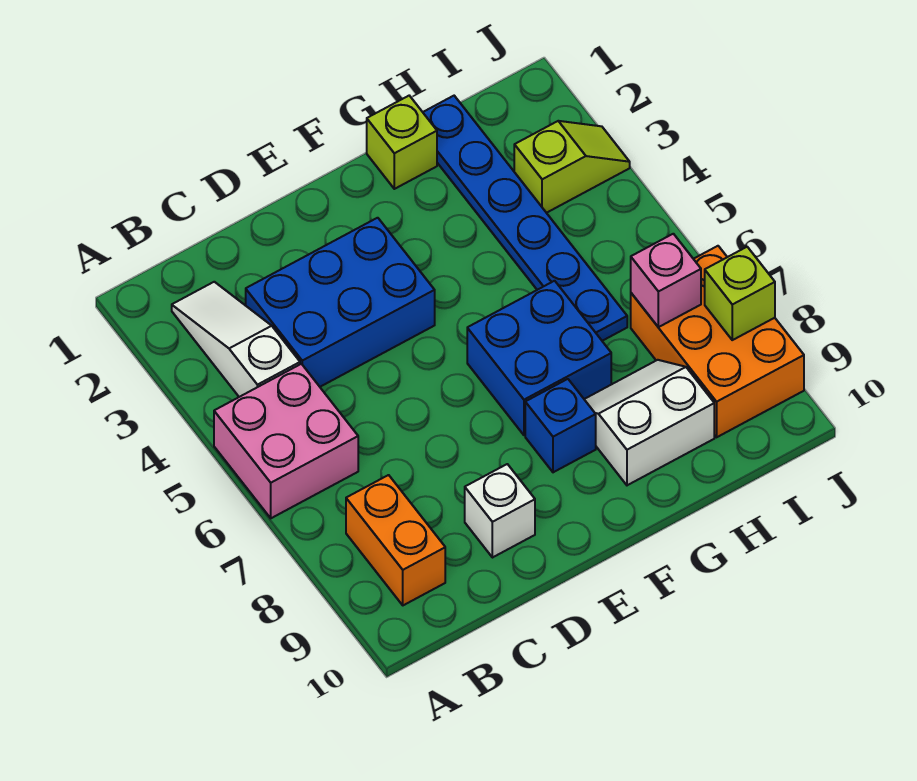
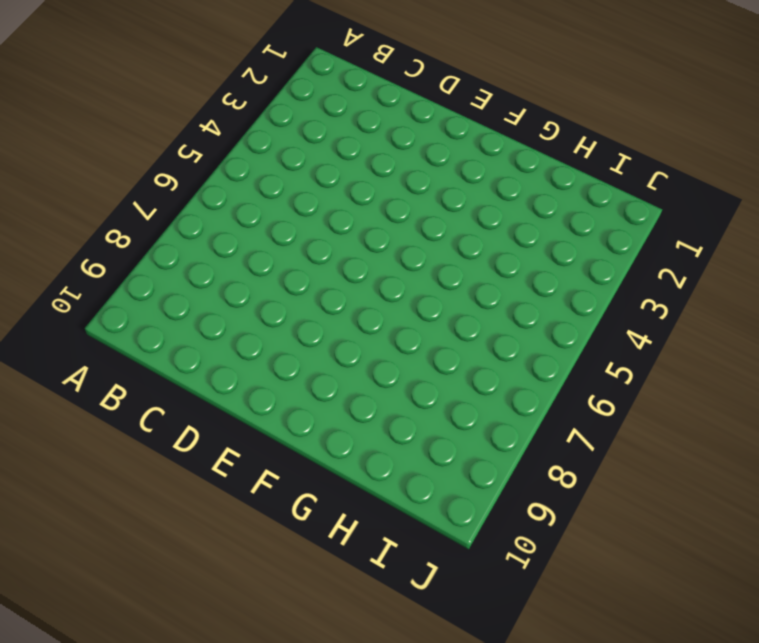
none -> pink brick A5:B6 level 1
none -> white slope B2:B4 level 1 top 4
none -> orange brick B8:B9 level 1

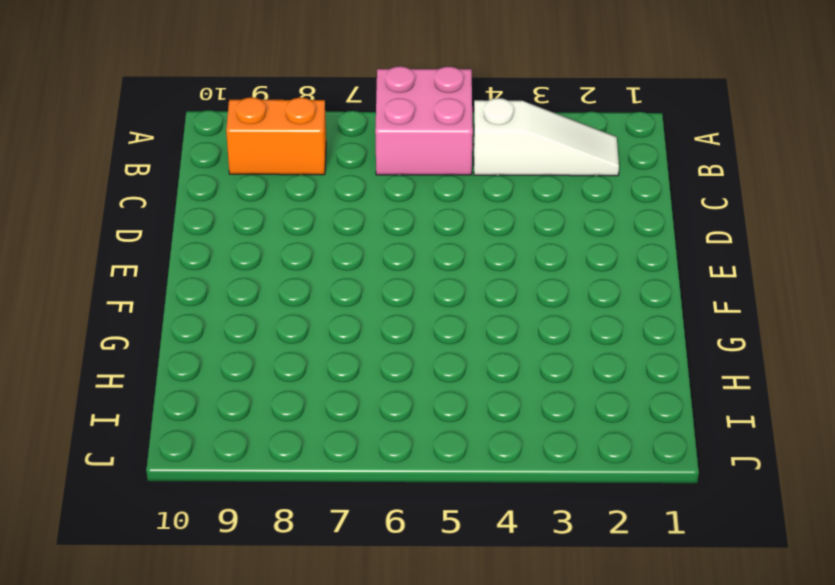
none -> blue brick C3:E4 level 1
none -> white brick D9 level 1
none -> blue brick F6:G7 level 1

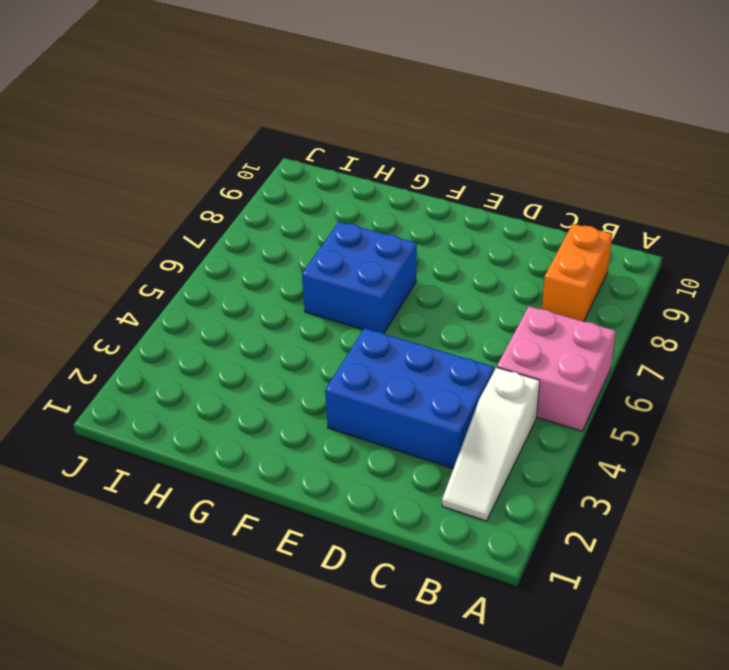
none -> white brick D9 level 1
none -> blue brick F8 level 1
none -> lime brick G1 level 1

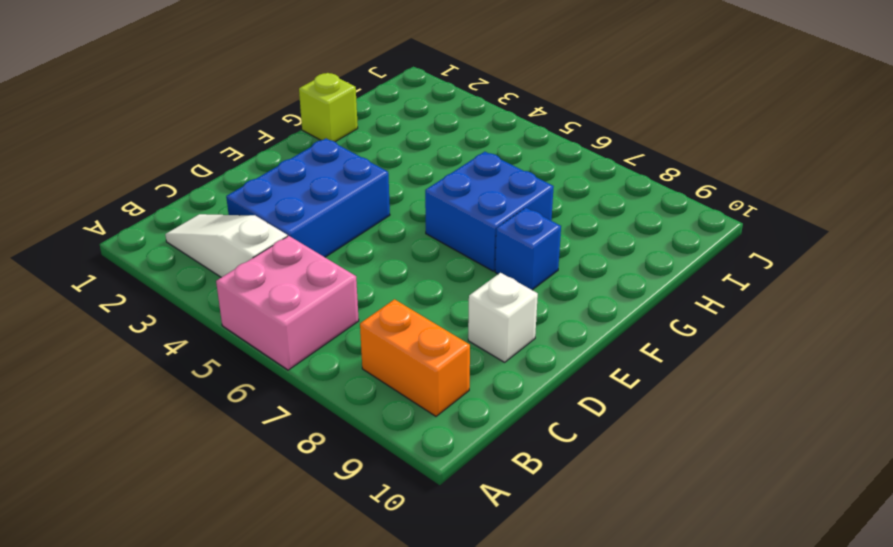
none -> white slope G8:H9 level 1 top 9
none -> blue plate H1:H6 level 1
none -> lime slope I3:J3 level 1 top I

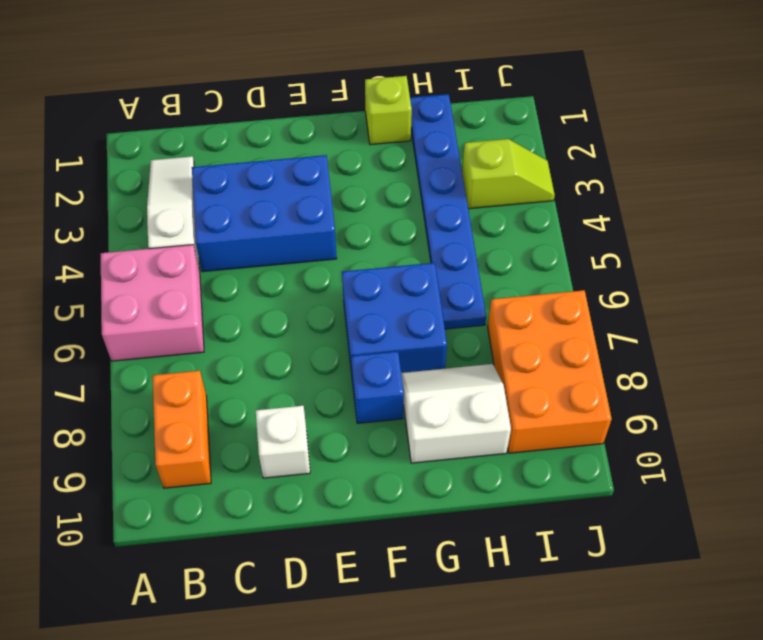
none -> pink brick I7 level 2
none -> lime brick J8 level 2

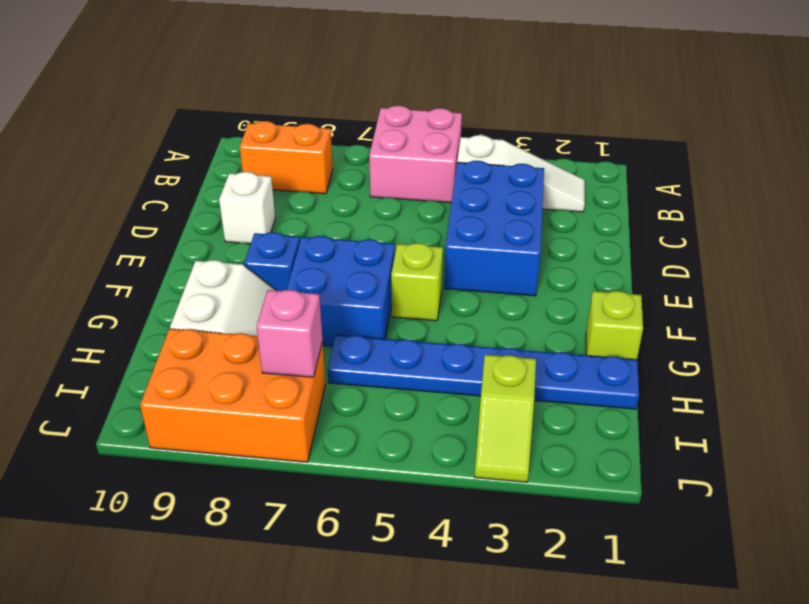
lime brick F5 level 1 -> lime brick J8 level 2

